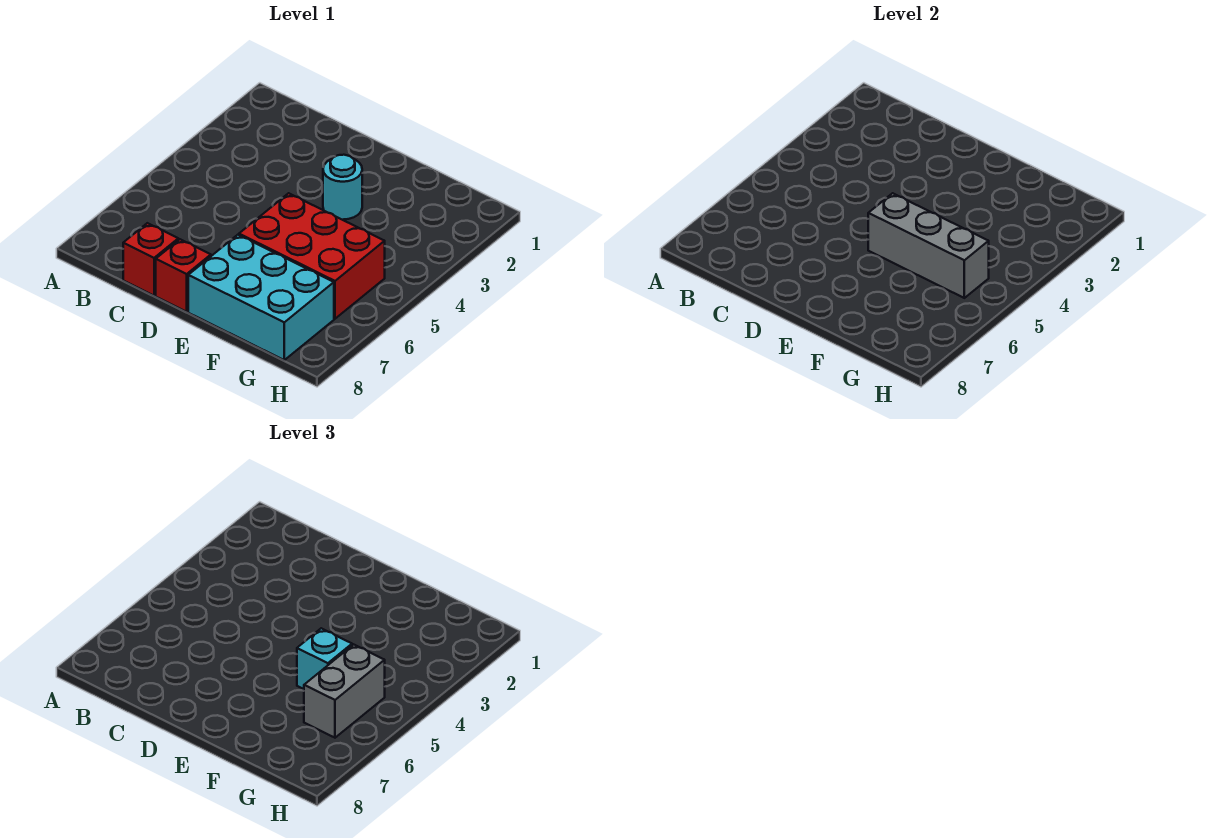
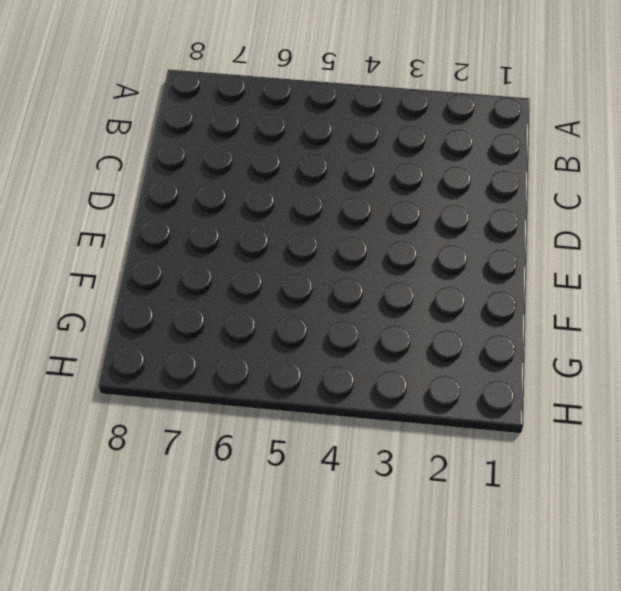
none -> red brick C8 level 1
none -> red brick D8 level 1

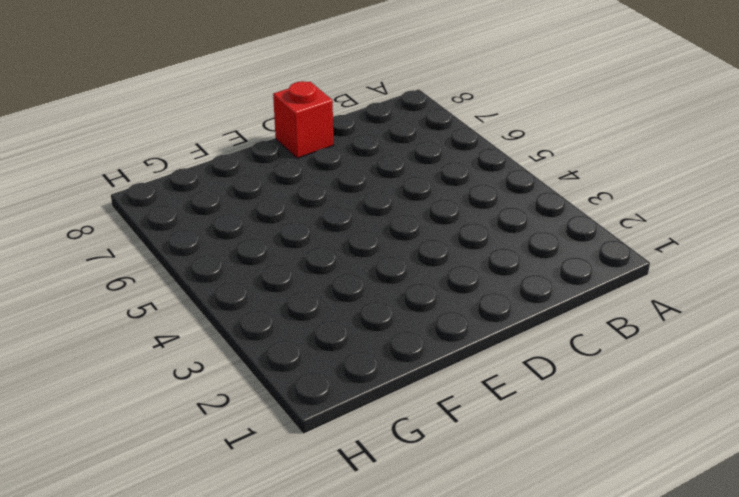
none -> red brick C8 level 1
none -> cyan round brick E3 level 1

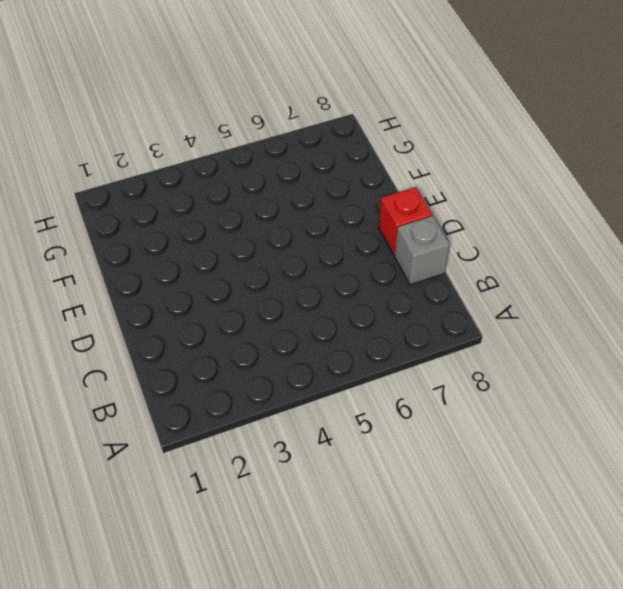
grey brick C8 level 1 -> red brick C8 level 1
none -> cyan round brick E3 level 1
none -> red brick E5:G6 level 1

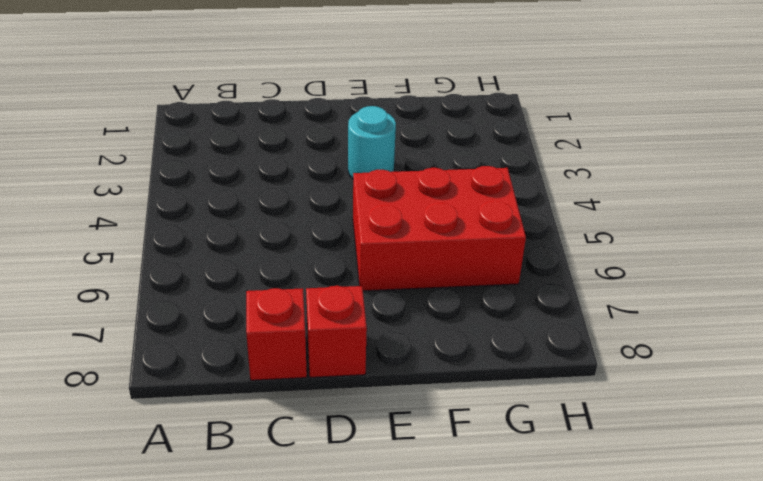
none -> cyan brick E7:G8 level 1
none -> grey brick E5:G5 level 2

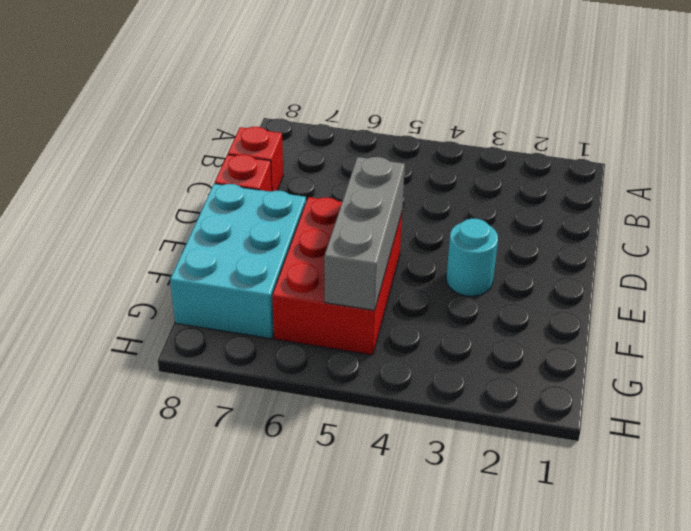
none -> cyan brick F5 level 3
none -> grey brick G5:G6 level 3

